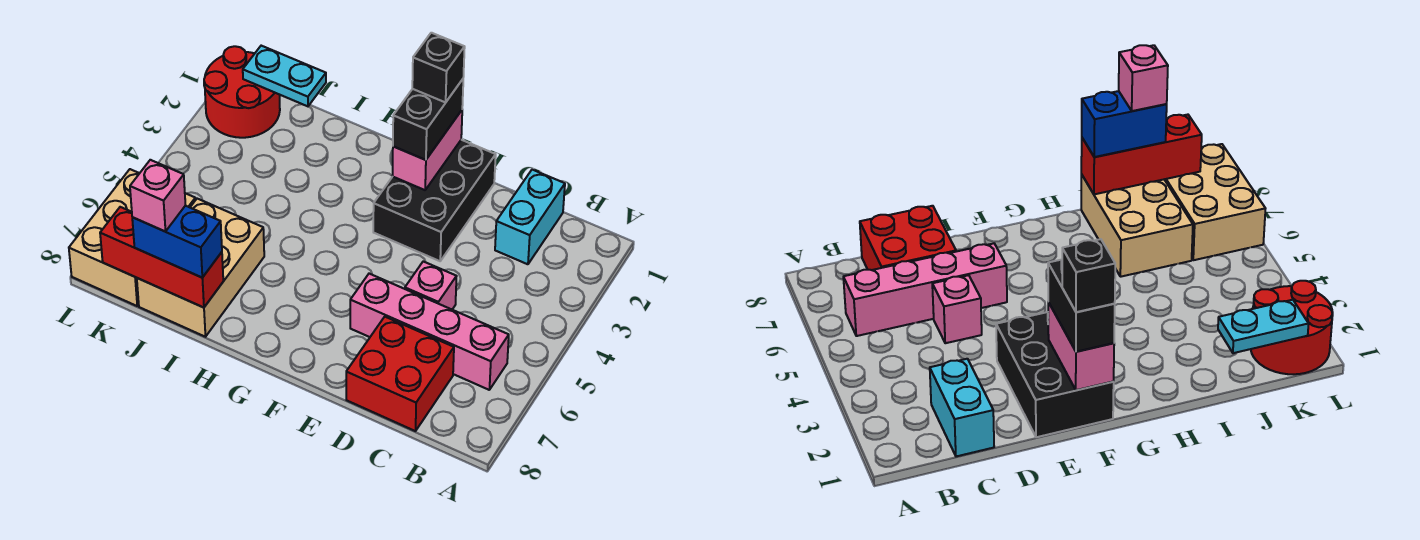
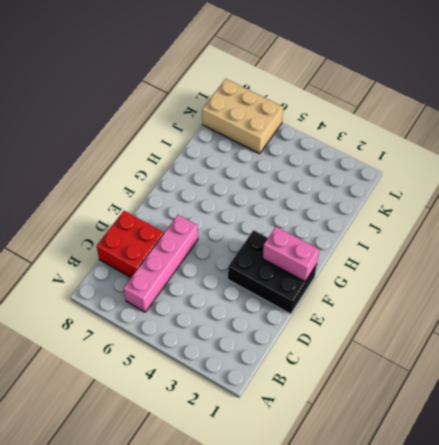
none -> cyan brick C1:C2 level 1
none -> pink brick D5 level 1
none -> tan brick I6:J8 level 1

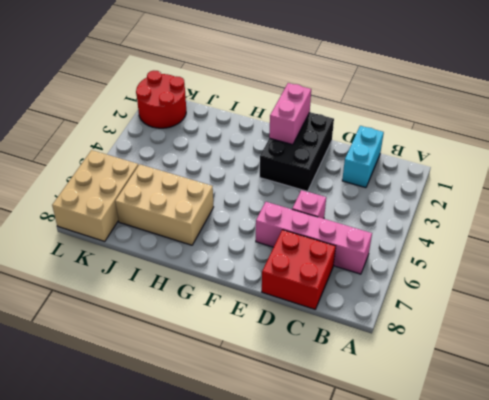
tan brick H6:J7 level 1 -> tan brick I6:J8 level 1
none -> red brick I8:K8 level 2
none -> cyan plate J1:K1 level 2
none -> black brick F1:F2 level 3

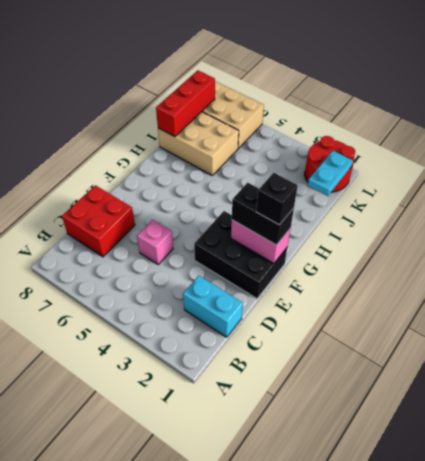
none -> pink brick B6:E6 level 1
none -> blue brick I8:J8 level 3
none -> pink brick J8 level 4

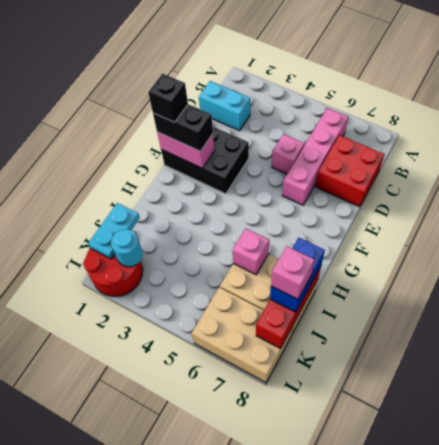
pink brick I6 level 2 -> none
cyan round brick K2 level 2 -> none

